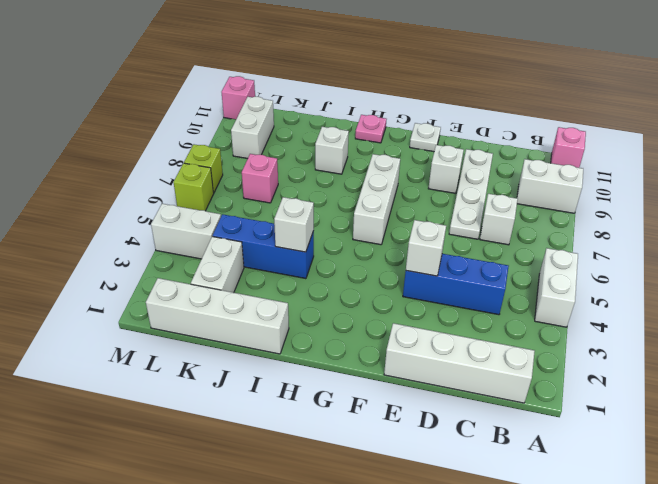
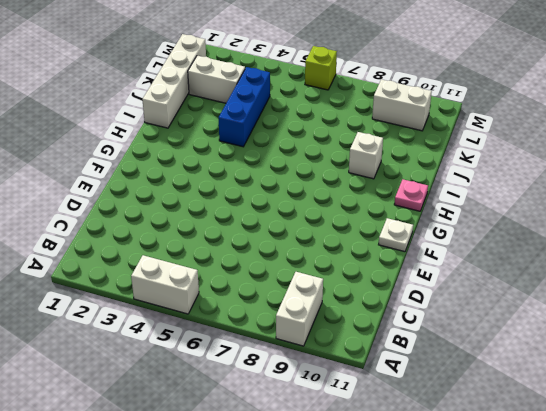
none -> pink brick A11 level 1
none -> white brick B1:E1 level 1
none -> blue brick C4:E4 level 1

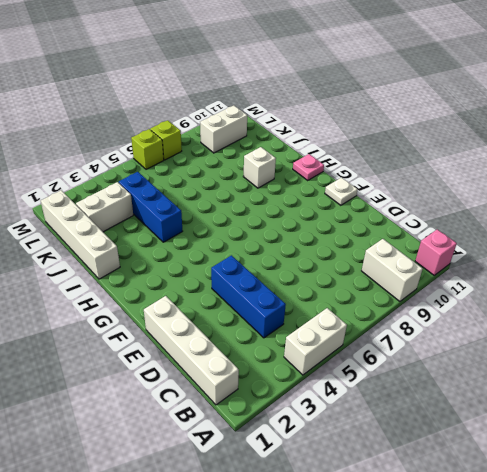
none -> white brick C7 level 1
none -> white plate D7:D10 level 1
none -> white brick E9 level 1

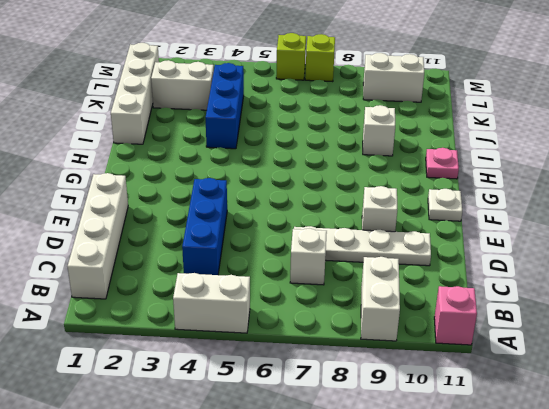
none -> white brick G6:G8 level 1
none -> pink brick K7 level 1
none -> white brick L4:M4 level 1

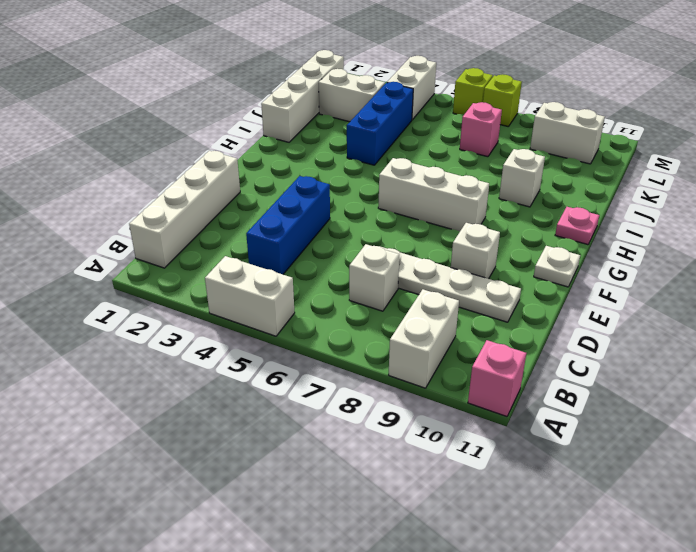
none -> pink brick M11 level 1
none -> white brick E4 level 2
none -> white brick I4 level 2

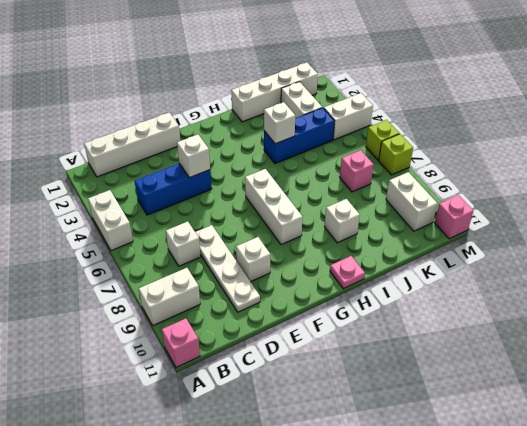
none -> white plate F11 level 1

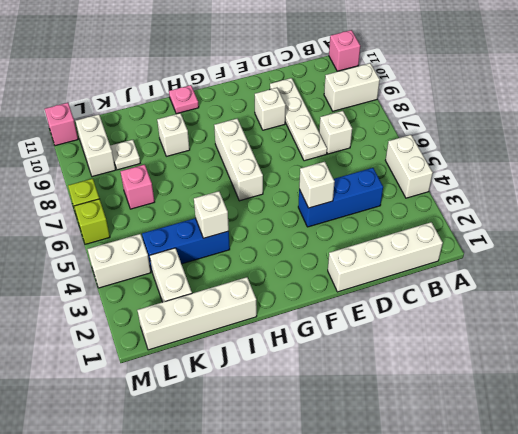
white plate K9 level 1 -> white plate F11 level 1

